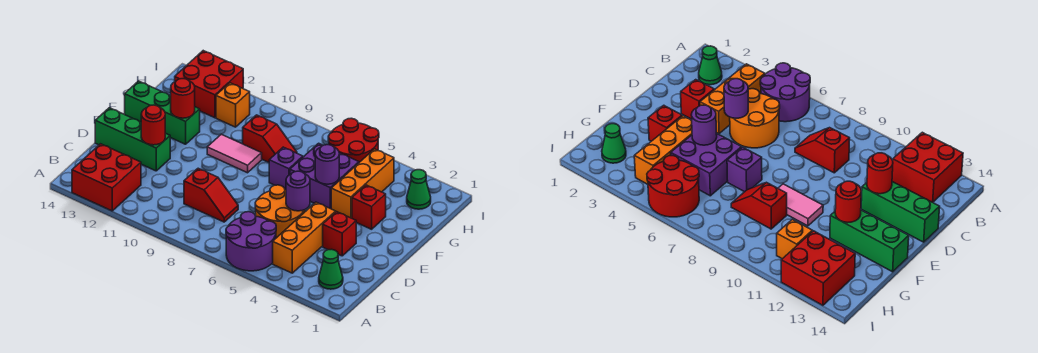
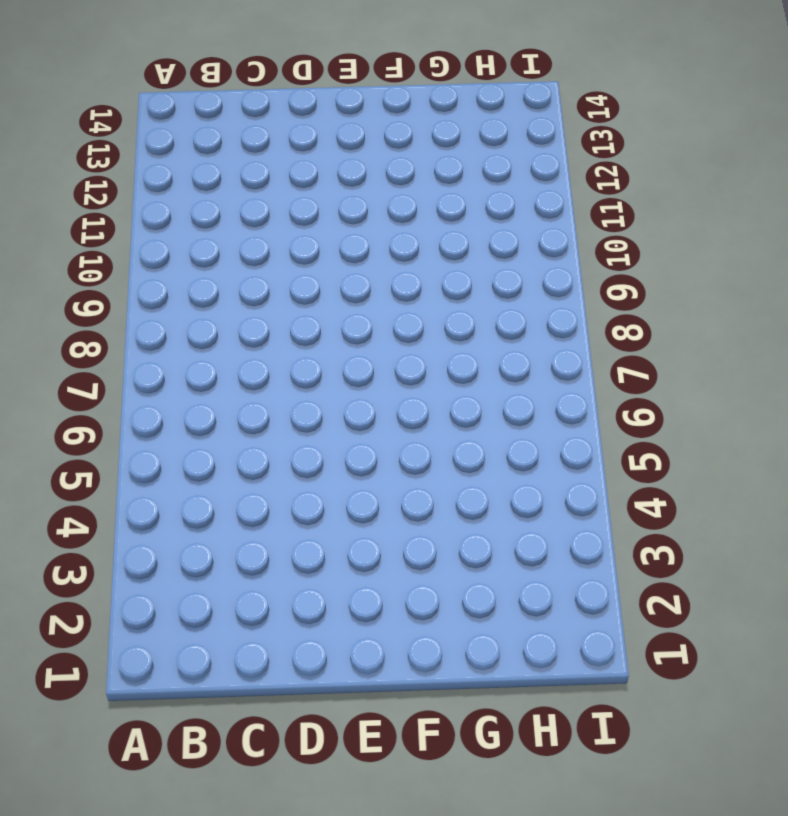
none -> purple round brick A5:B6 level 1
none -> red brick A12:B13 level 1
none -> green cone B2 level 1

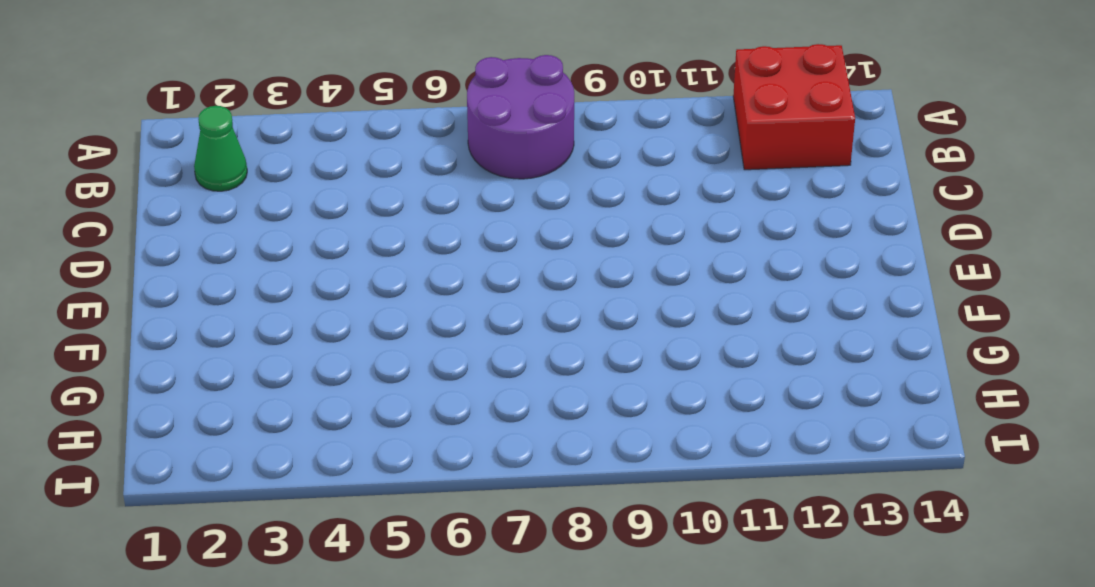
purple round brick A7:B8 level 1 -> purple round brick A5:B6 level 1
none -> orange brick B4:D4 level 1
none -> orange round brick C5:D6 level 1
none -> red slope C8:C9 level 1 top 9

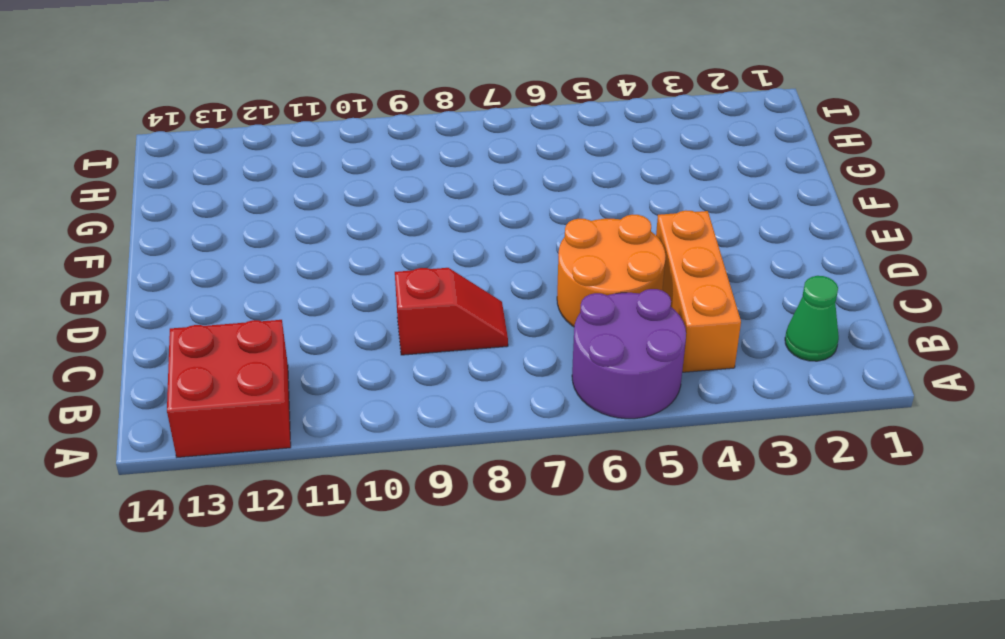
none -> red brick D3 level 1
none -> green brick D12:D14 level 1
none -> red brick F3 level 1

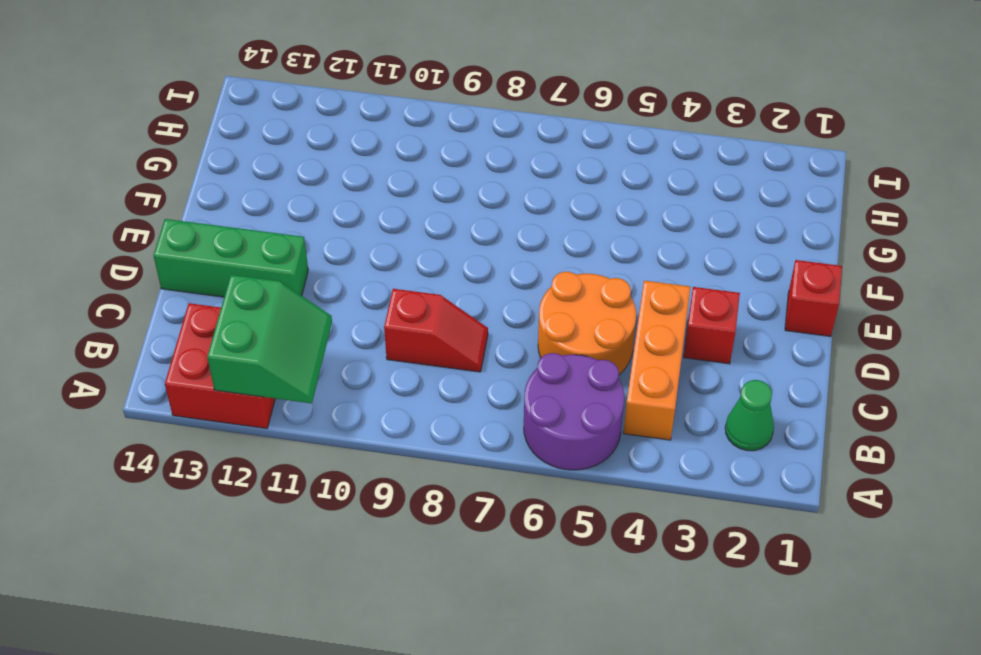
green slope A11:B12 level 2 top 12 -> none
red brick E1 level 1 -> red brick F3 level 1
none -> orange brick F4:H4 level 1
none -> purple brick F5:G6 level 1
none -> purple brick F7 level 1

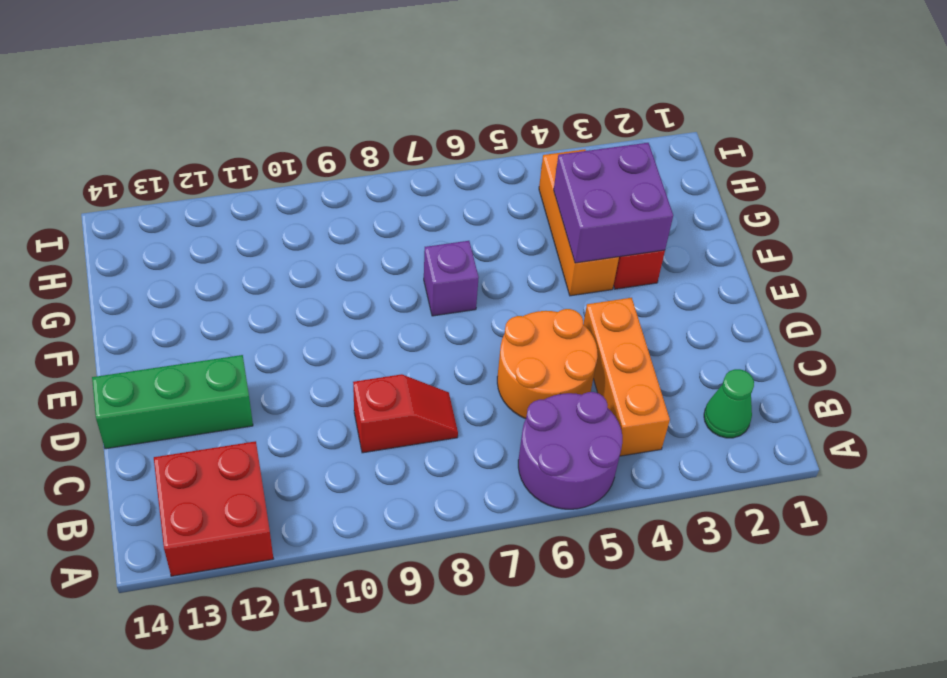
purple brick F3:G4 level 2 -> purple brick F5:G6 level 1
none -> red brick D3 level 1
none -> pink tile F9:F10 level 1
none -> green brick F12:F14 level 1

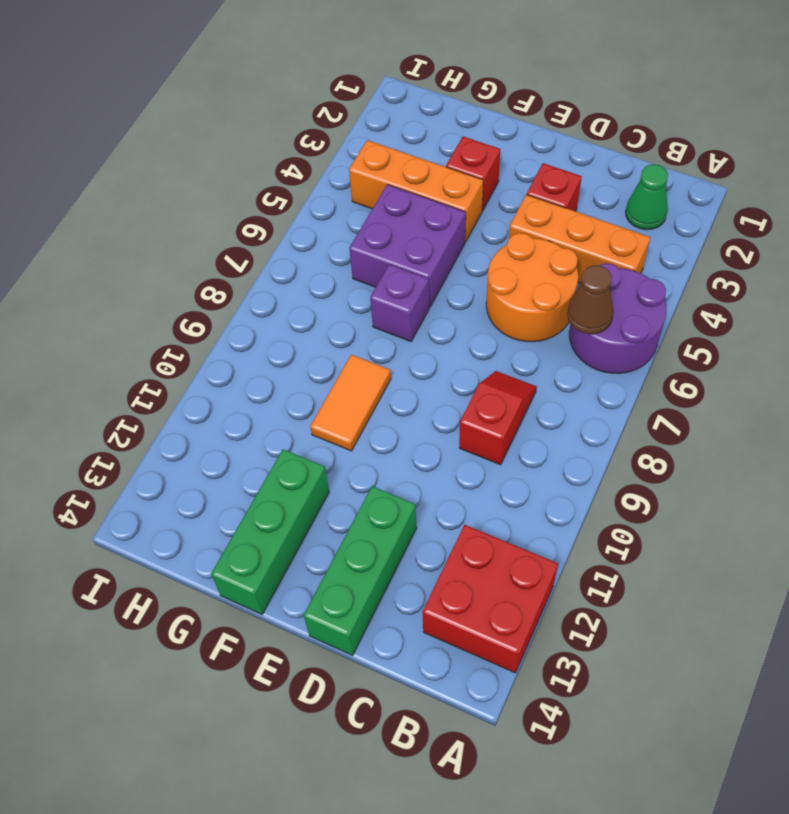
brown cone B6 level 2 -> none
orange tile F9:F10 level 1 -> pink tile F9:F10 level 1
none -> red slope G8:G9 level 1 top 9
none -> green cone H2 level 1
none -> red round brick H5:I6 level 1

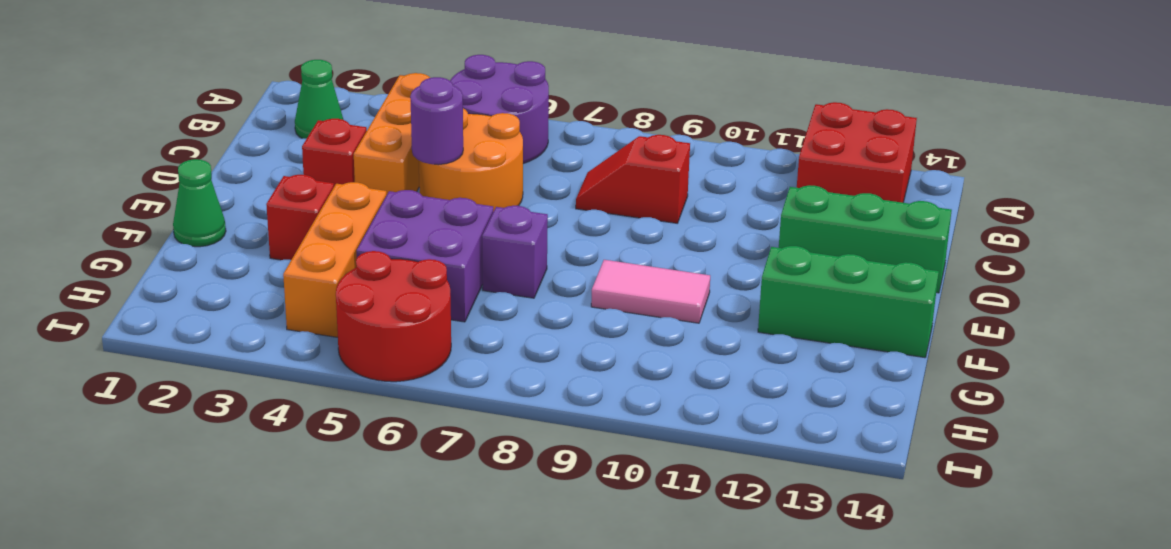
green cone F1 level 1 -> green cone H2 level 1
none -> red slope G8:G9 level 1 top 9
none -> orange brick H11 level 1
none -> red brick H12:I13 level 1

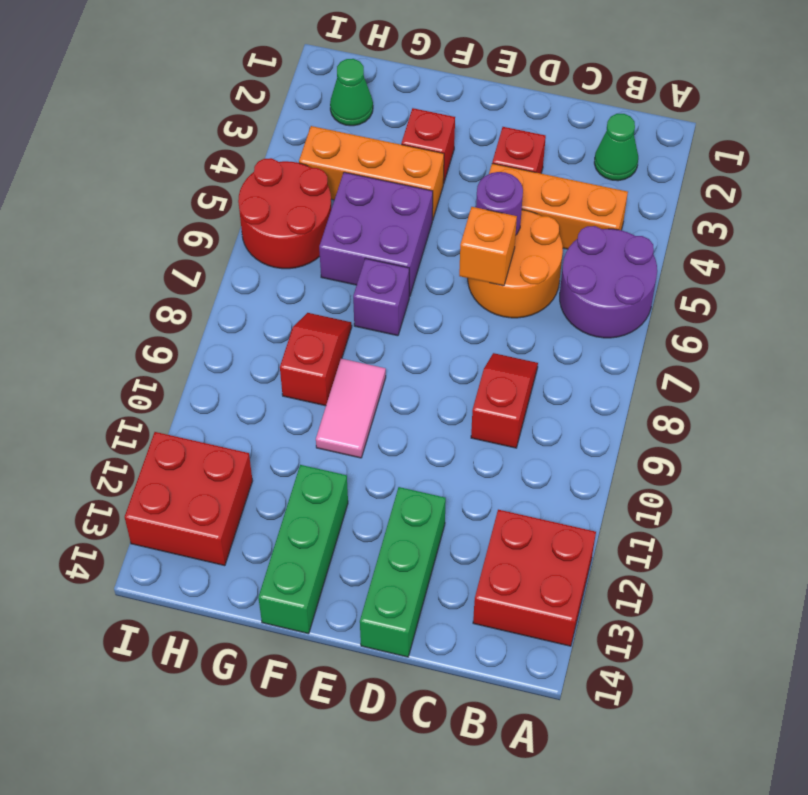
orange brick D6 level 2 -> orange brick H11 level 1
none -> red round brick D12 level 2
none -> purple round brick F5 level 2
none -> red round brick F12 level 2

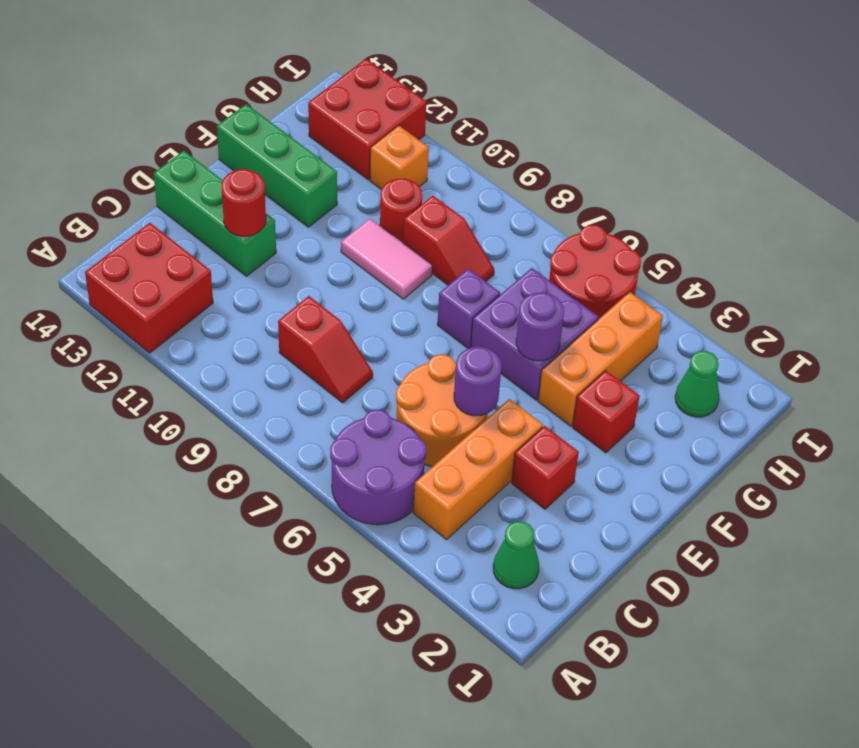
red round brick G10 level 1 -> red round brick F12 level 2

